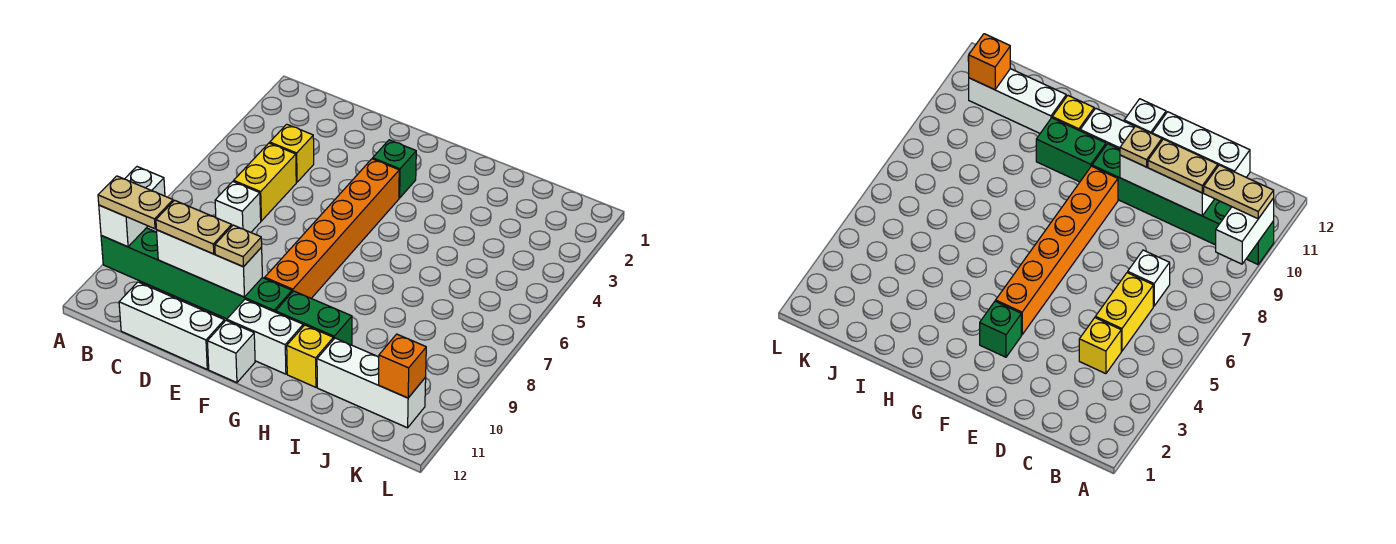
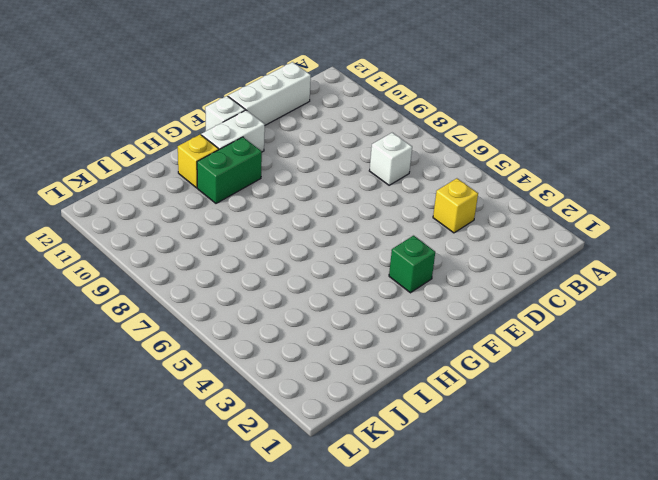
none -> green brick A10:F10 level 1
none -> yellow brick C5:C6 level 1
none -> orange brick F4:F9 level 1

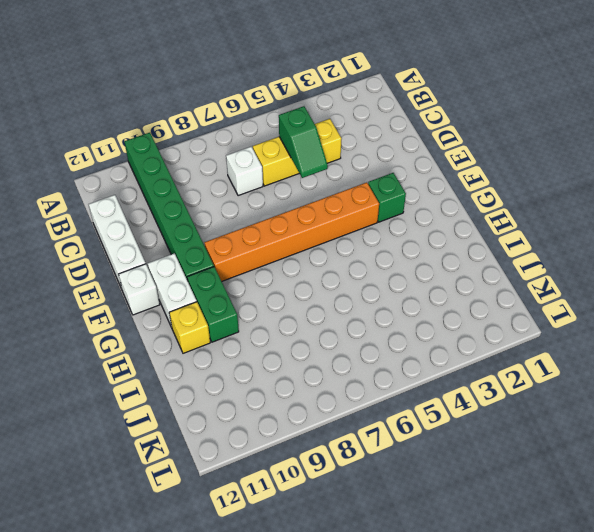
green slope C5:D5 level 2 top C -> none
none -> white brick I11:K11 level 1
none -> white brick A9:A10 level 2
none -> white brick C10:E10 level 2

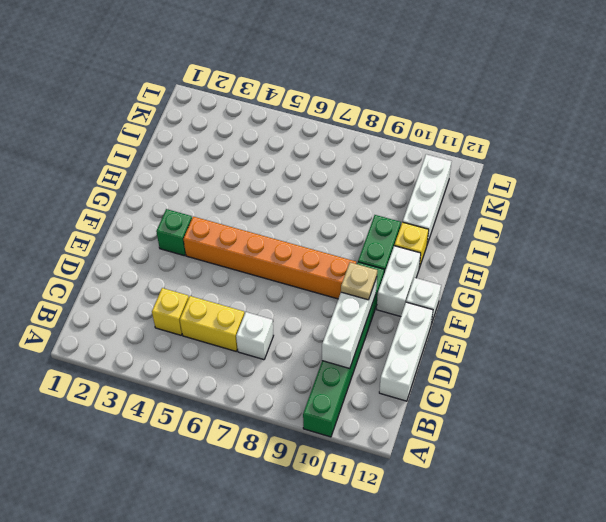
none -> white brick A9:A10 level 2
none -> orange brick K11 level 2
none -> tan plate A10:B10 level 3

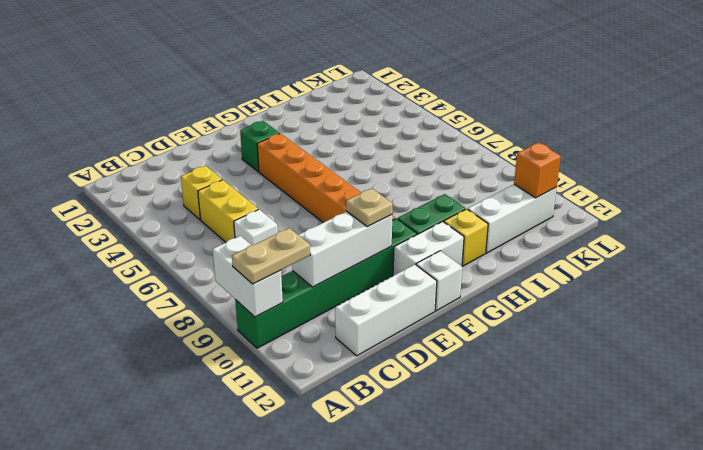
none -> tan plate C10:D10 level 3

